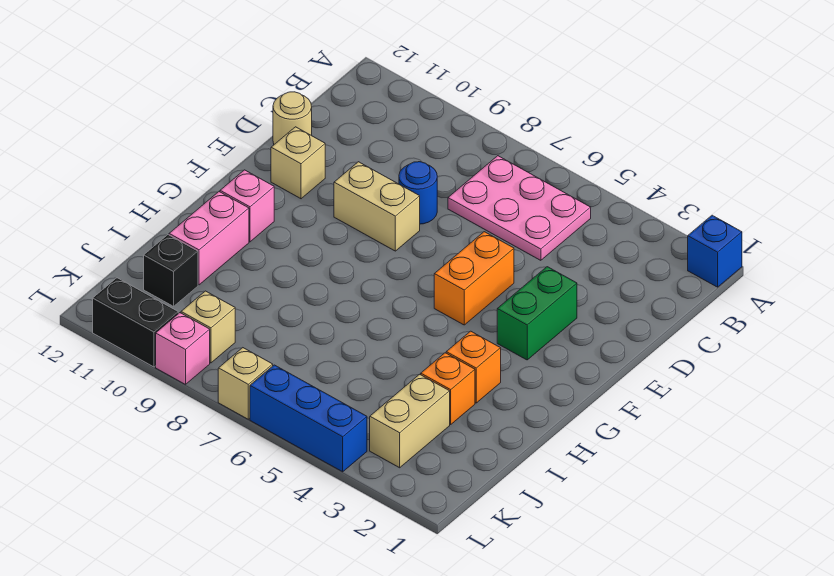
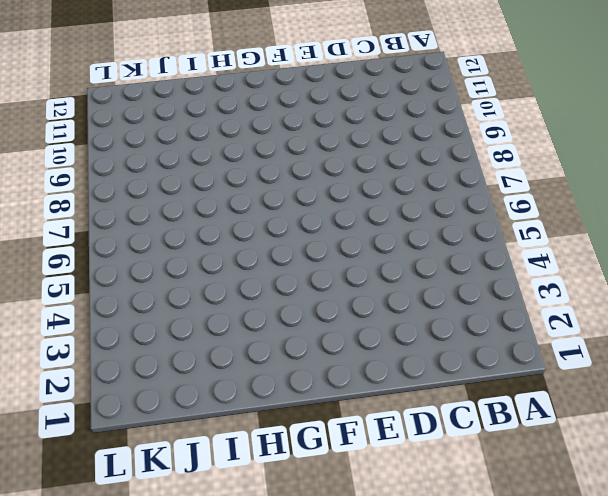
none -> blue brick A1 level 1
none -> pink plate B5:C7 level 1
none -> blue round brick D8 level 1

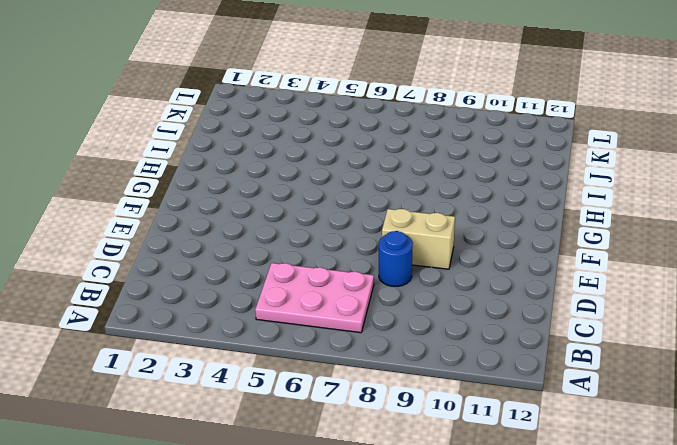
none -> blue brick A1 level 1
none -> tan round brick D12 level 1
none -> green brick E3:F3 level 1

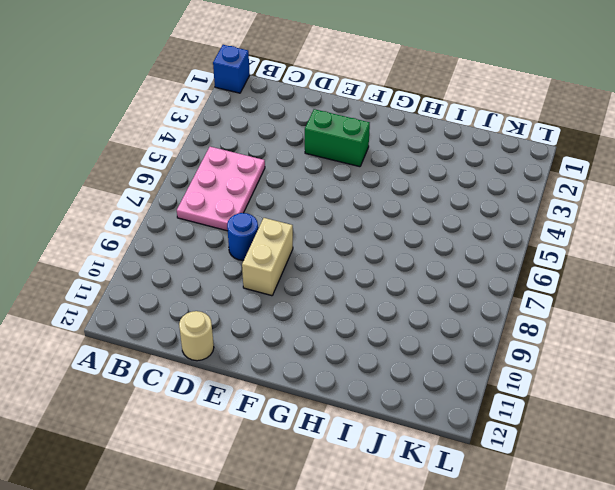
none -> orange brick E5:F5 level 1
none -> tan brick E11 level 1
none -> pink brick G11 level 1

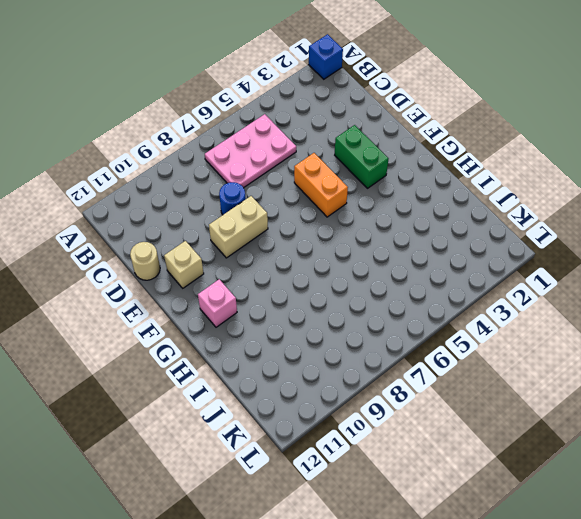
none -> orange brick H3 level 1
none -> pink brick H11:I11 level 1
none -> orange brick I3 level 1

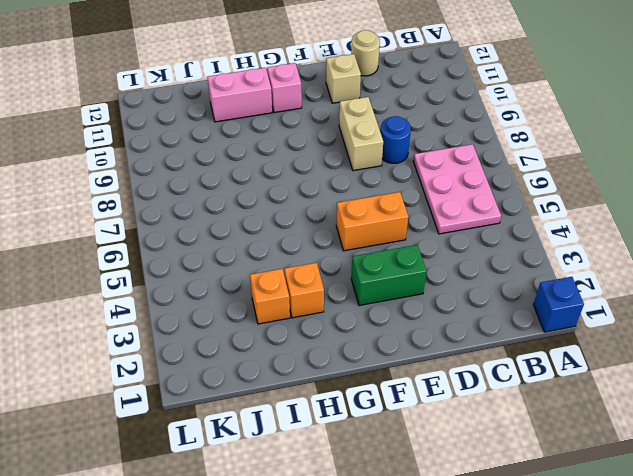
none -> tan brick J3:K3 level 1
none -> black brick J11 level 1
none -> tan brick K9 level 1

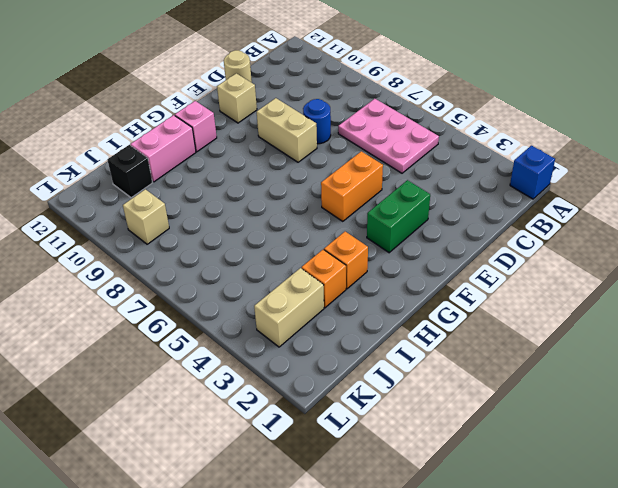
none -> blue brick L4:L6 level 1
none -> tan brick L7 level 1
none -> pink brick L9 level 1

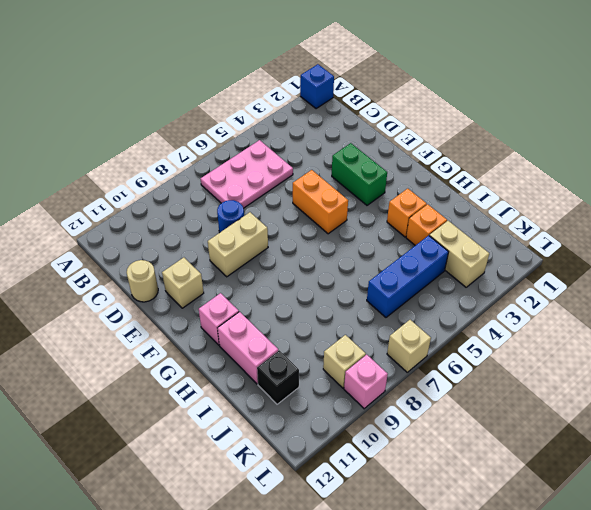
blue brick J4:J6 level 1 -> blue brick L4:L6 level 1
none -> black brick L10:L11 level 1

